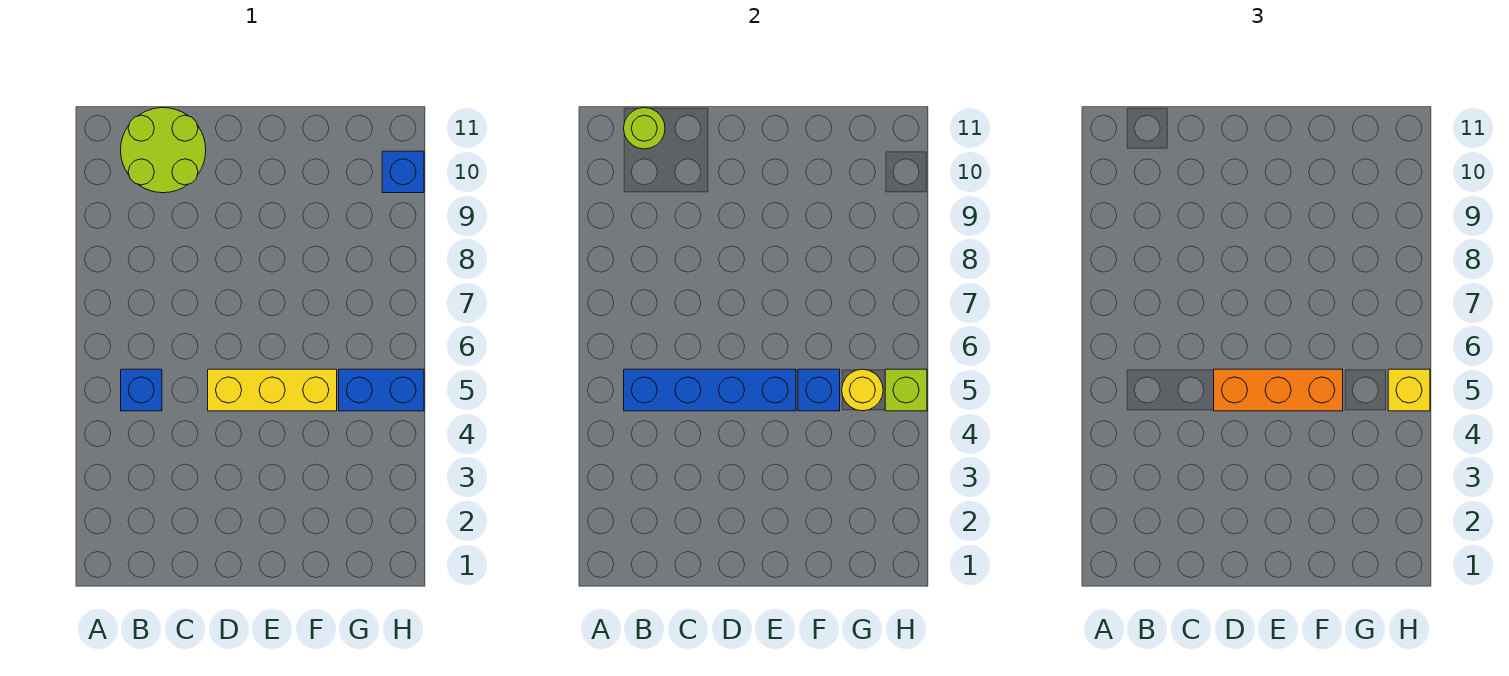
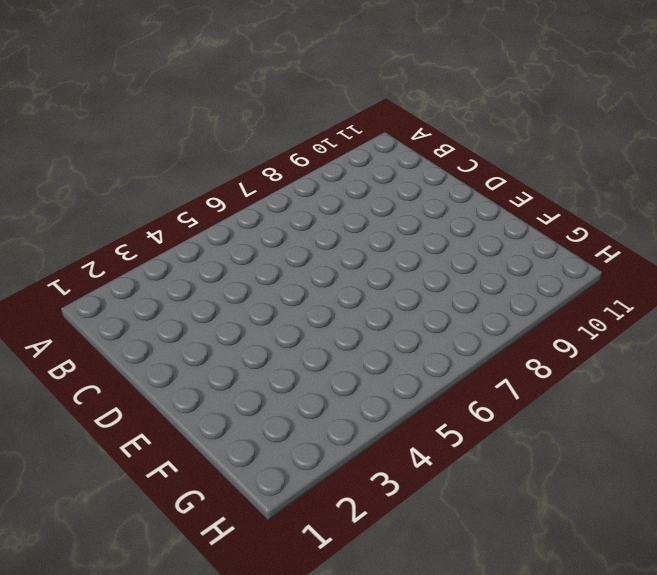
none -> blue brick B5 level 1
none -> lime round brick B10:C11 level 1
none -> yellow brick D5:F5 level 1

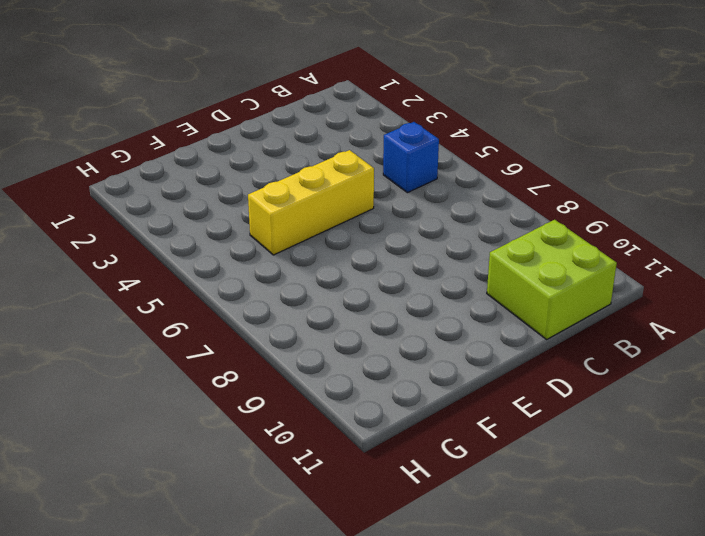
lime brick B10:C11 level 1 -> lime round brick B10:C11 level 1
none -> blue brick G5:H5 level 1
none -> blue brick H10 level 1
none -> blue brick B5:E5 level 2

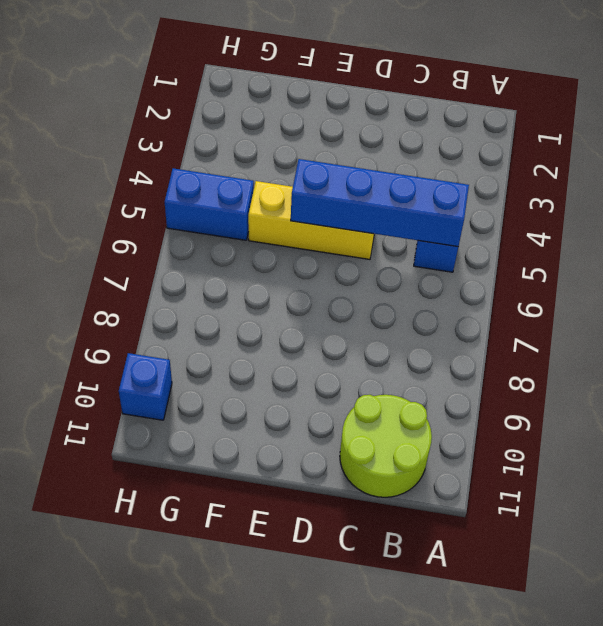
none -> lime round brick B11 level 2
none -> blue brick F5 level 2
none -> yellow round brick G5 level 2

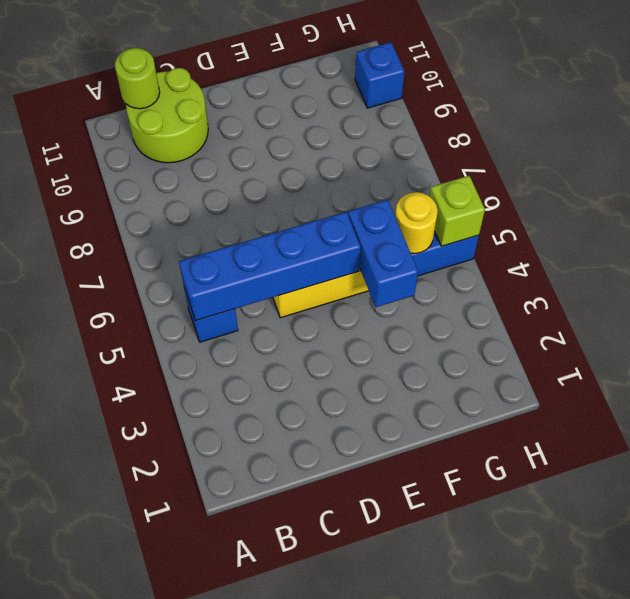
blue brick F4:F5 level 2 -> blue brick F5 level 2
none -> orange brick D5:F5 level 3
none -> yellow brick H5 level 3

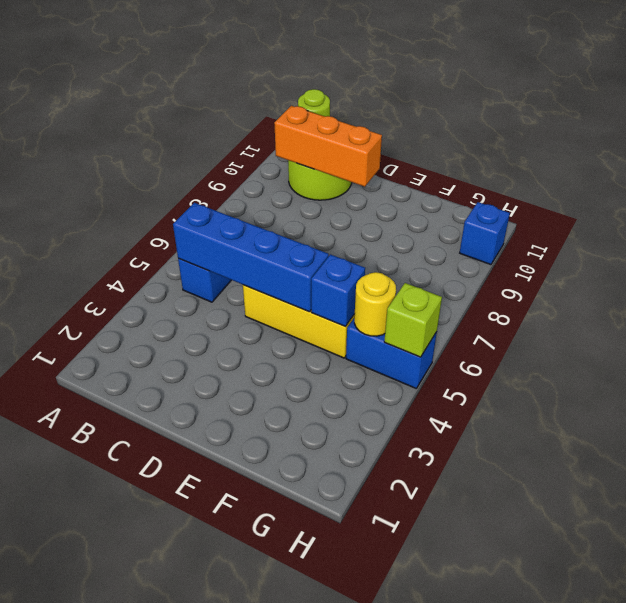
orange brick B10:D10 level 2 -> orange brick D5:F5 level 3
none -> yellow brick H5 level 3

